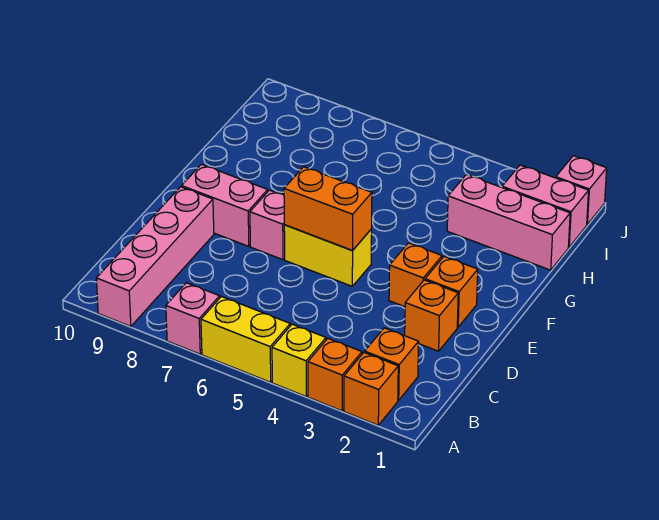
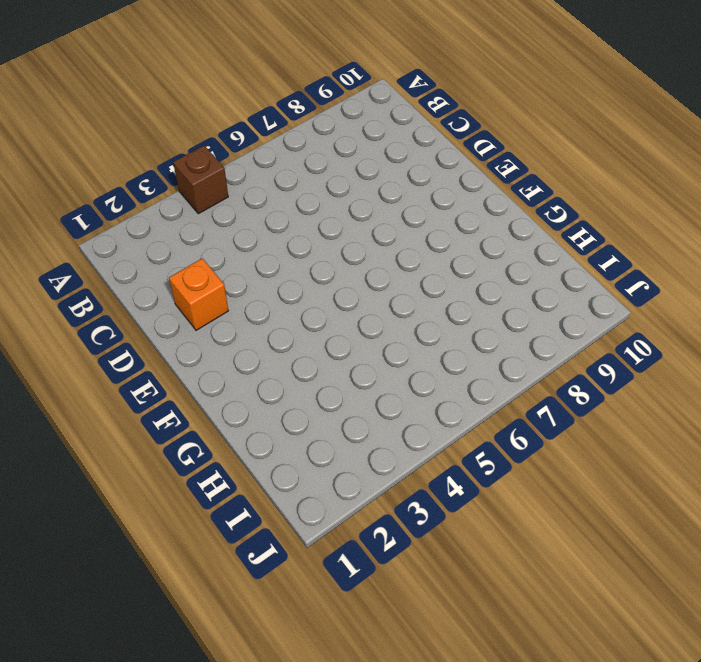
brown brick A4 level 1 -> yellow brick A4 level 1
none -> orange brick A2 level 1
none -> orange brick A3 level 1
none -> yellow brick A5:A6 level 1

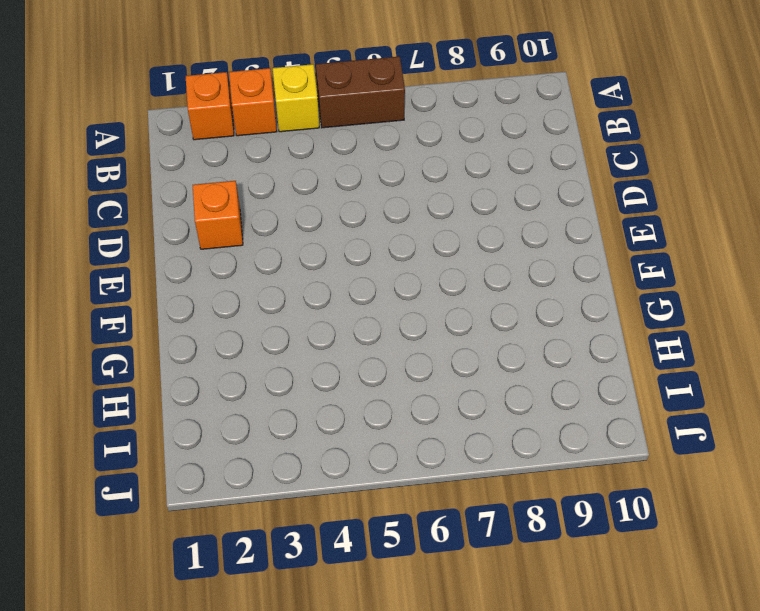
brown brick A5:A6 level 1 -> yellow brick A5:A6 level 1
none -> pink brick A7 level 1
none -> pink brick A9:D9 level 1
none -> orange brick B2 level 1

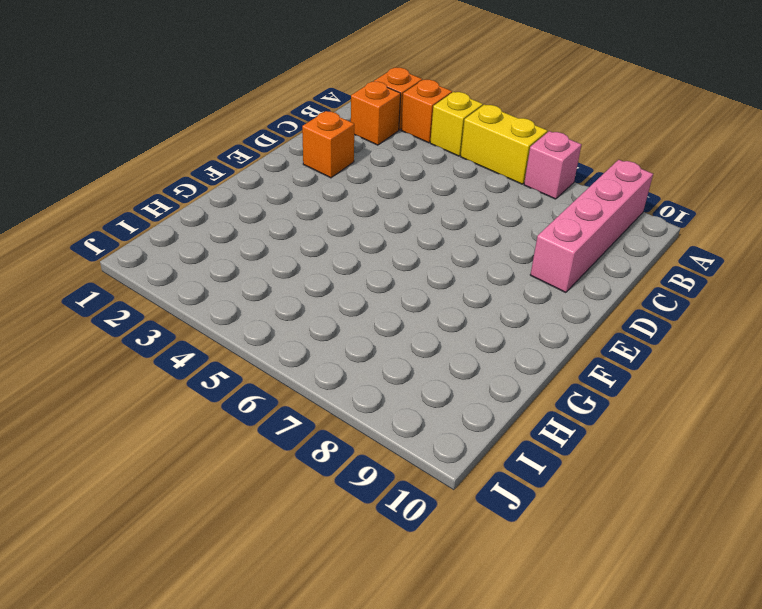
none -> orange brick E2 level 1
none -> orange brick E3 level 1
none -> yellow brick E5:E6 level 1

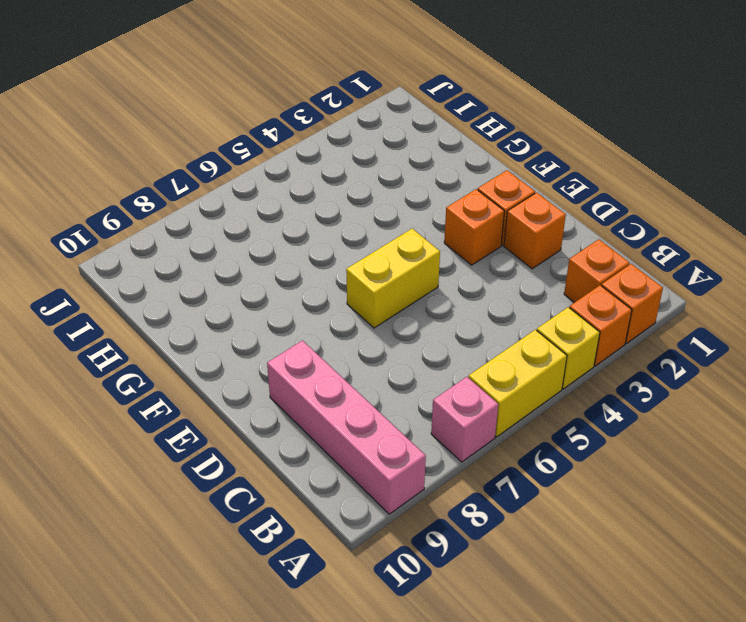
none -> pink brick E7 level 1
none -> pink brick E8:E9 level 1
none -> pink brick H1:H3 level 1

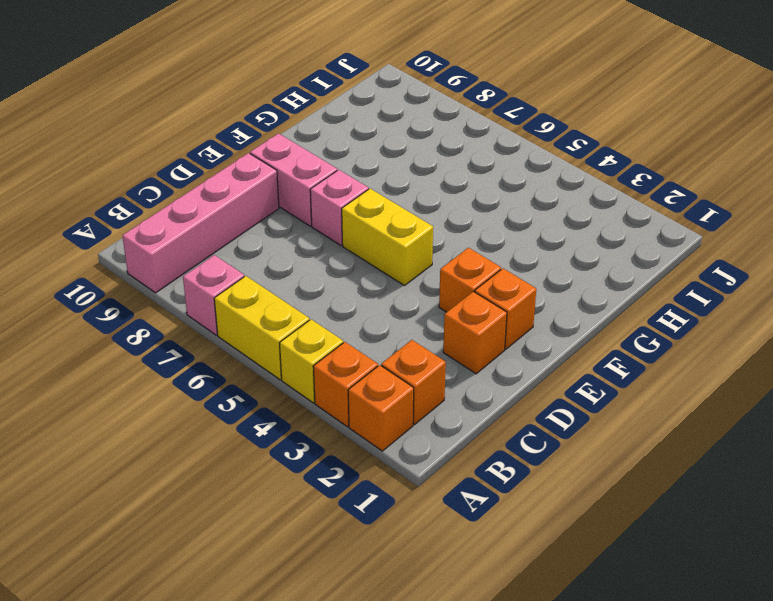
none -> pink brick H1:H3 level 1
none -> pink brick I1:I2 level 1
none -> pink brick J1 level 1

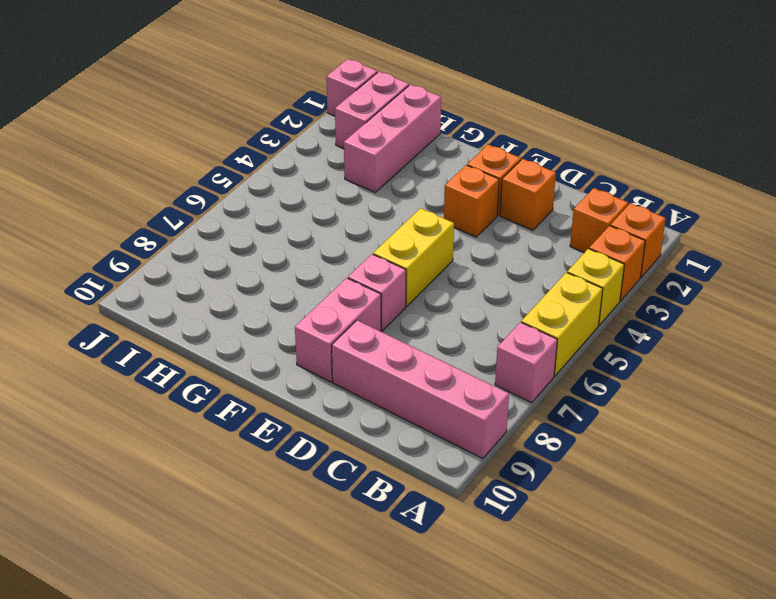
none -> orange brick E5:E6 level 2

